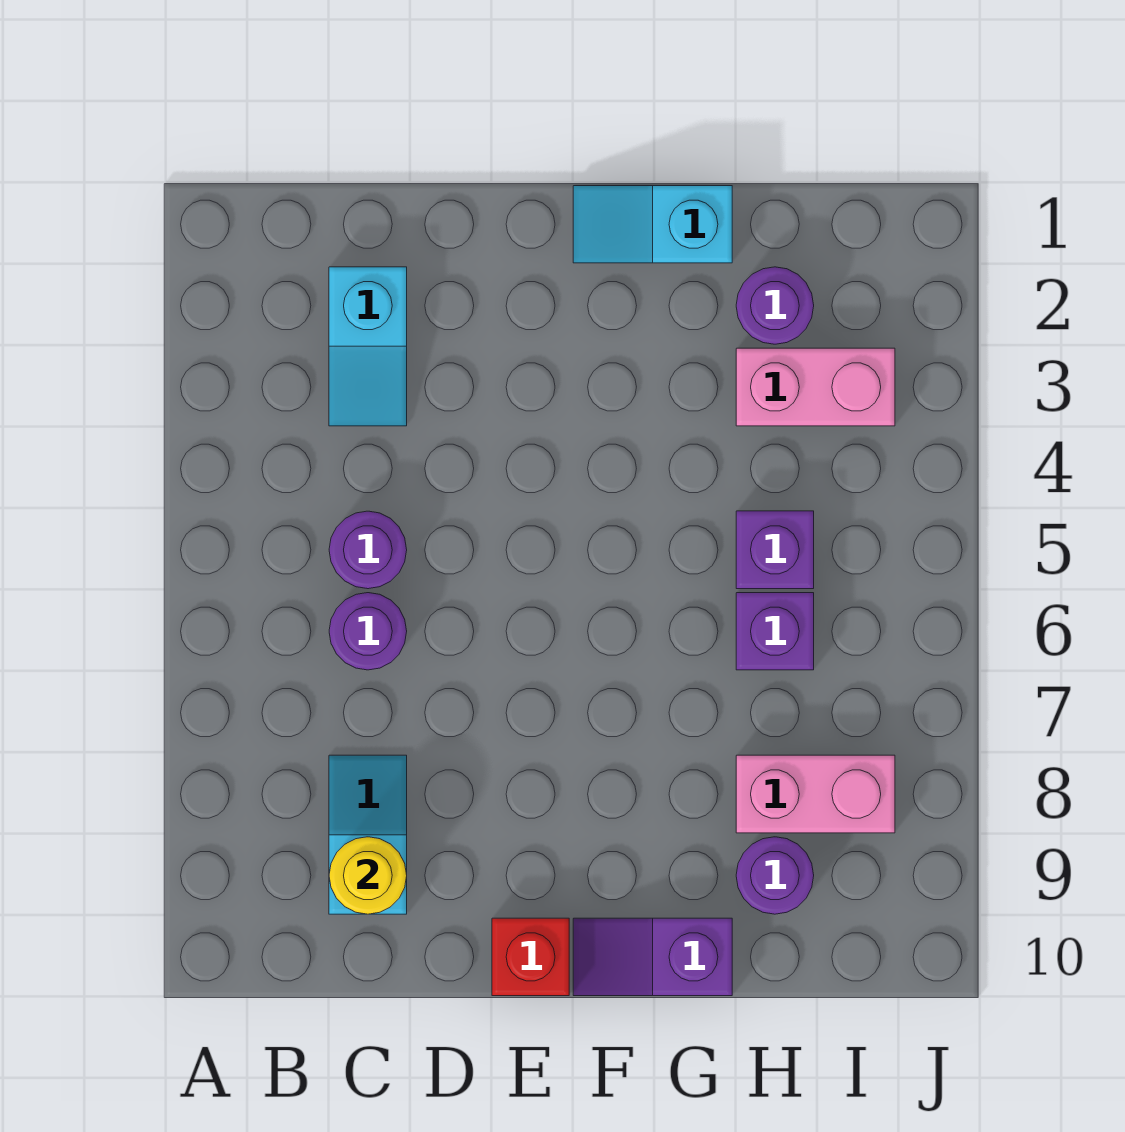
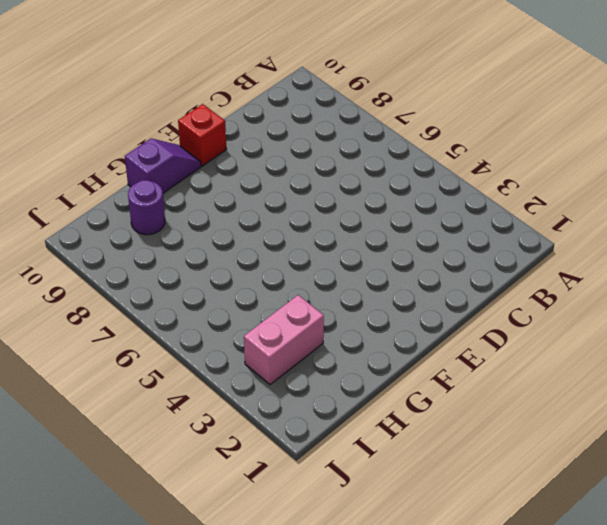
none -> cyan slope C2:C3 level 1 top 2
none -> purple round brick C5 level 1
none -> purple round brick C6 level 1

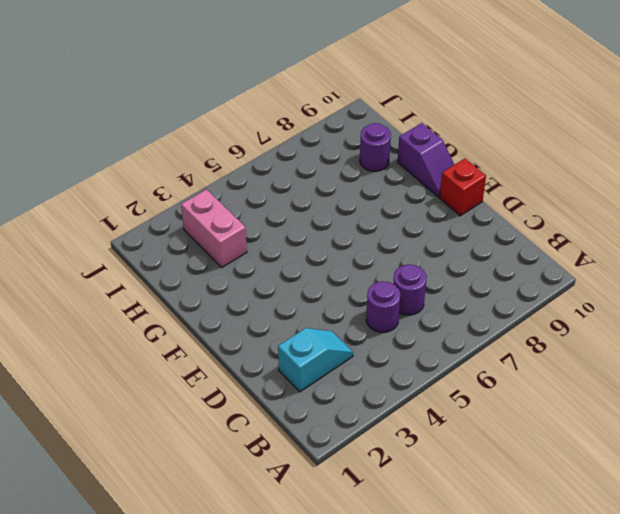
none -> cyan slope C8:C9 level 1 top 9
none -> cyan slope F1:G1 level 1 top G
none -> purple round brick H2 level 1

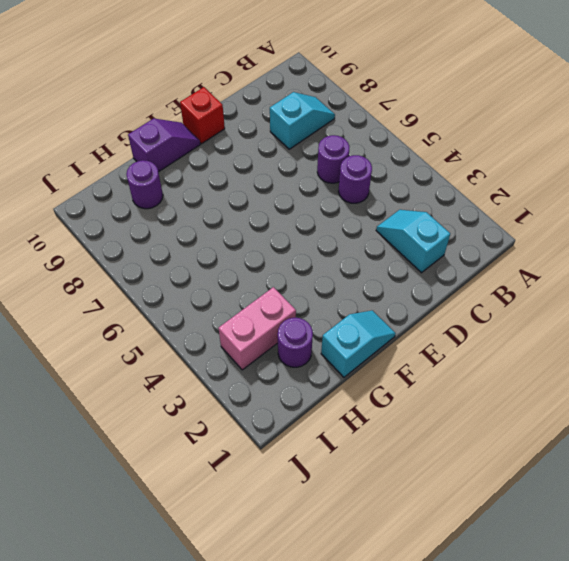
cyan slope B8:C8 level 1 top C -> cyan slope C8:C9 level 1 top 9
none -> purple brick H5 level 1
none -> purple brick H6 level 1
none -> pink brick H8:I8 level 1

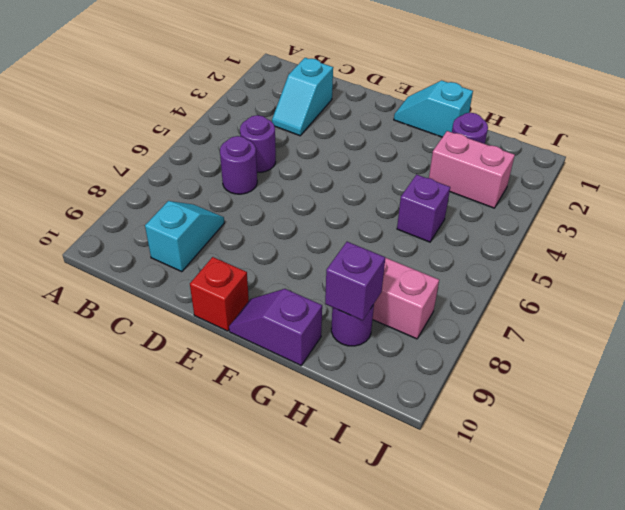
purple brick H9 level 2 -> purple brick H6 level 1
none -> yellow round brick C9 level 2

